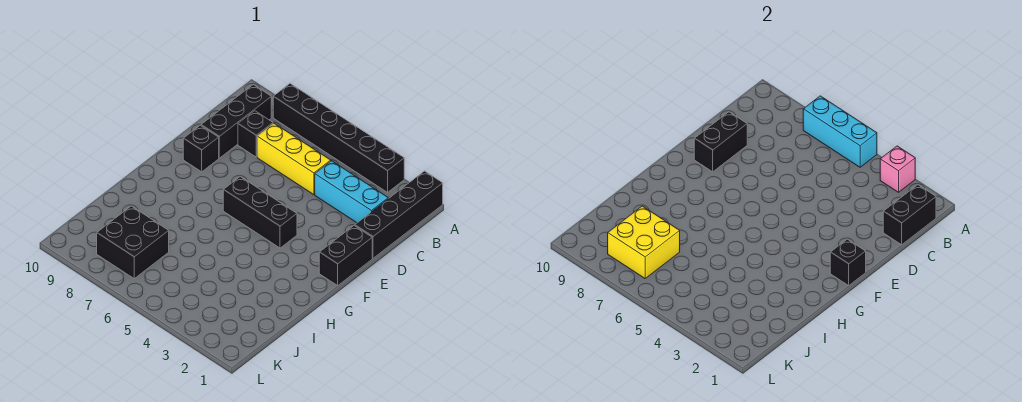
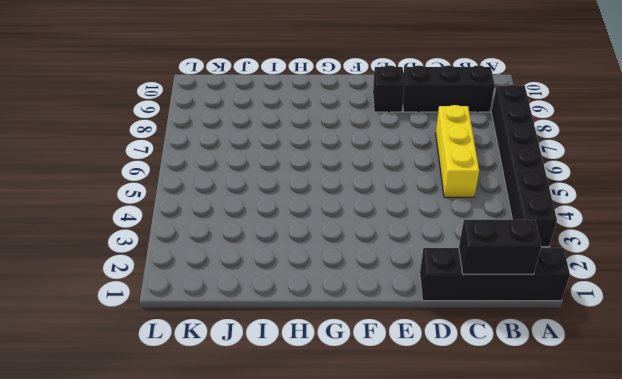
none -> cyan brick C2:C4 level 1
none -> black brick C8 level 1
none -> black brick E1:F1 level 1

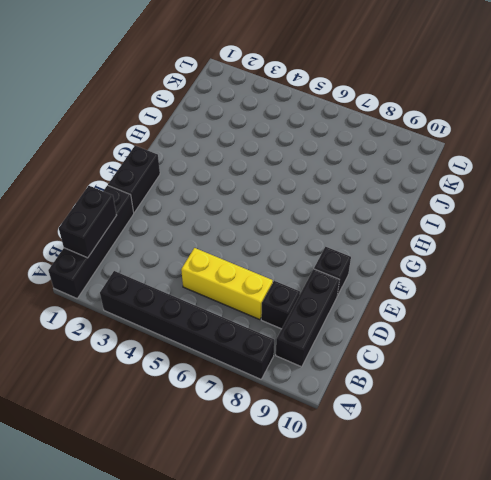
none -> cyan brick C2:C4 level 1
none -> black brick F4:F6 level 1
none -> black brick J7:K8 level 1

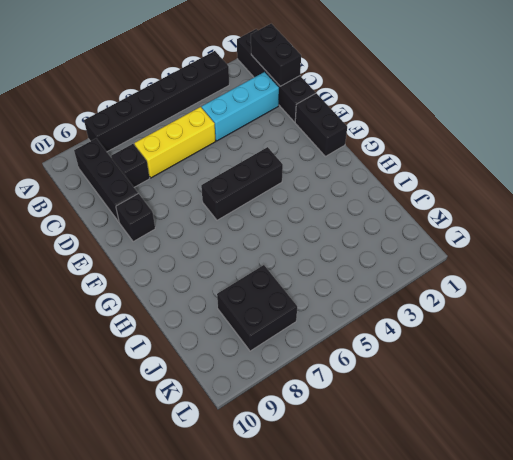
none -> pink brick A3 level 2
none -> cyan brick A5:A7 level 2
none -> black brick D9:E9 level 2

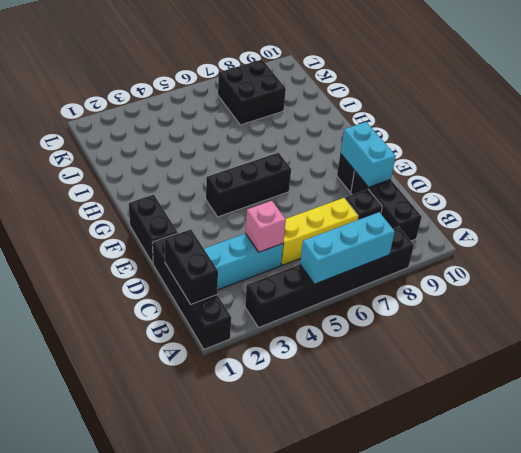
pink brick C4 level 2 -> pink brick A3 level 2
cyan brick D9:E9 level 2 -> black brick D9:E9 level 2
none -> black brick F1 level 2
none -> yellow brick J7:K8 level 2

